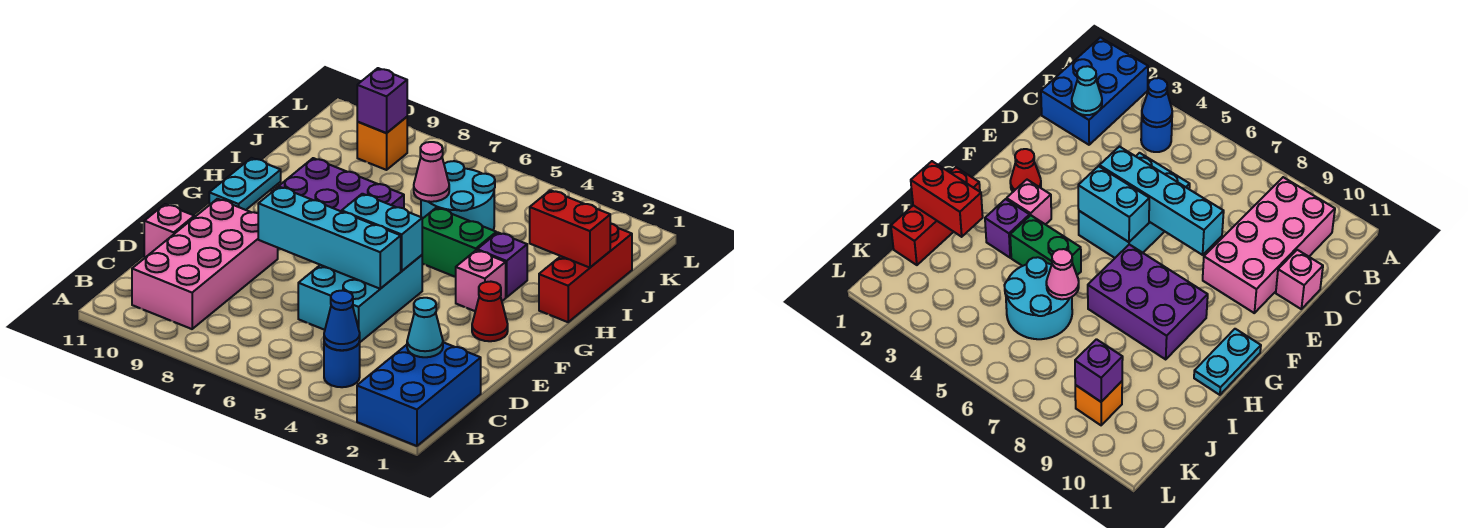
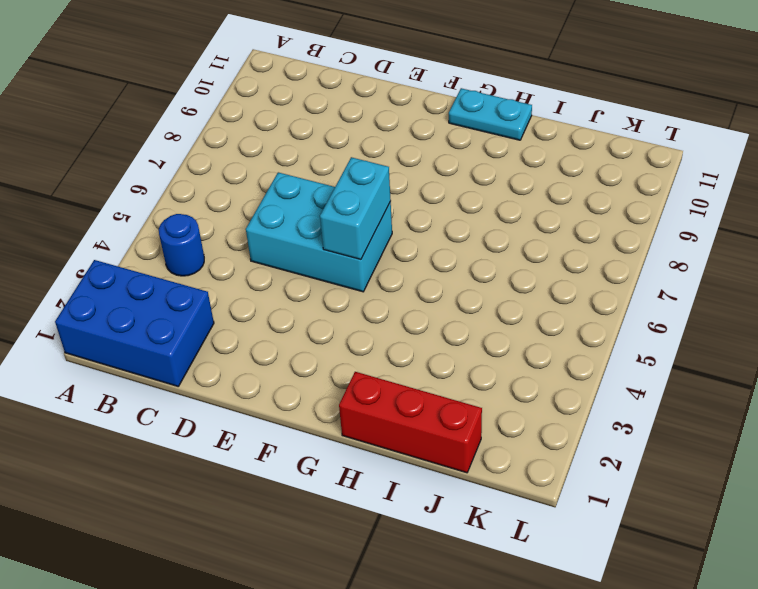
none -> pink brick B9:E10 level 1
none -> pink brick D11 level 1
none -> red cone F2 level 1

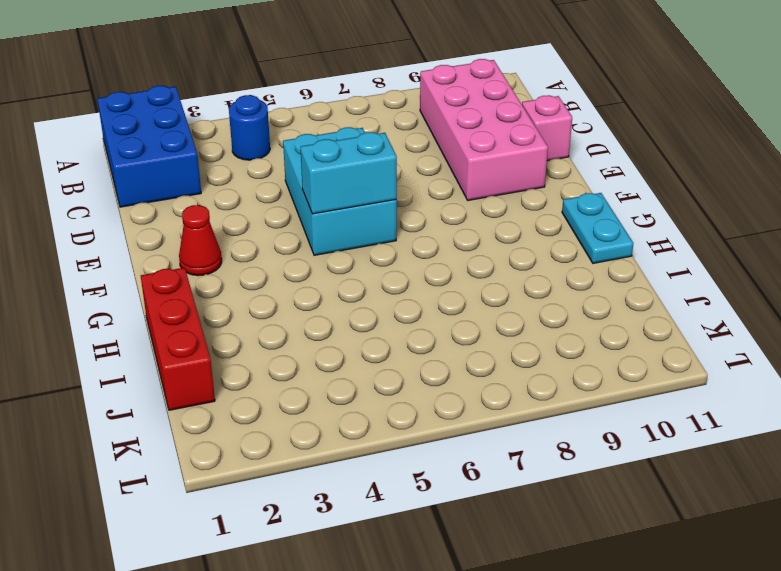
none -> pink brick G3 level 1
none -> purple brick G7:H9 level 1
none -> purple brick H3 level 1

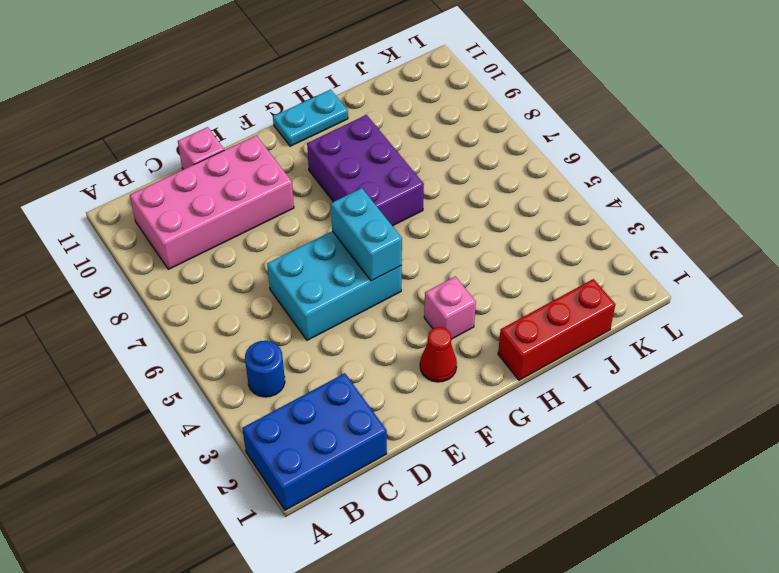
none -> purple brick H3 level 1
none -> green brick H4:H5 level 1
none -> cyan round brick I5:J6 level 1

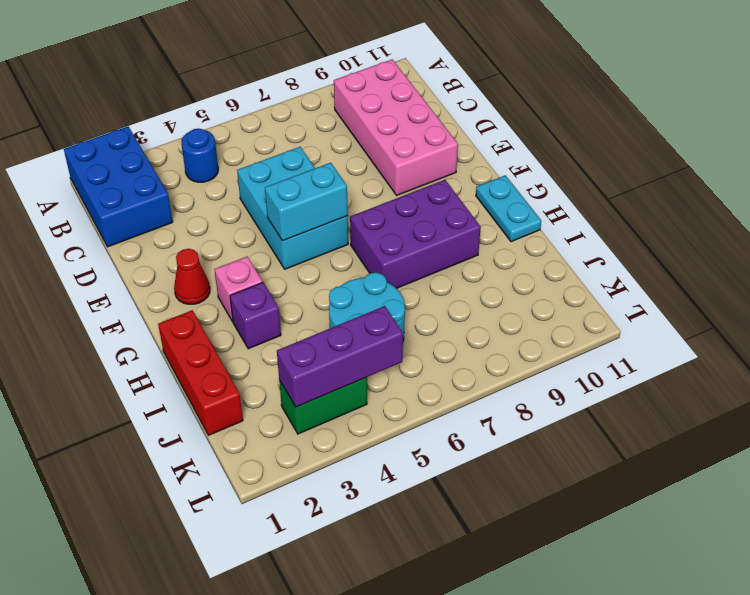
green brick K3:K4 level 1 -> green brick H4:H5 level 1
purple brick K3:K5 level 2 -> none
none -> pink brick D11 level 1
none -> orange brick K9 level 1
none -> blue cone B4 level 2

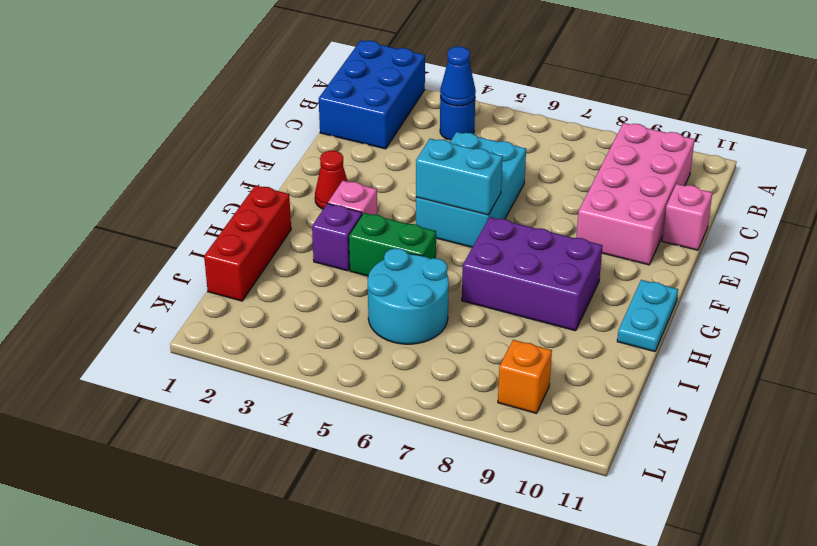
none -> cyan cone C2 level 2
none -> cyan brick E5:E8 level 2
none -> red brick I1:I2 level 2

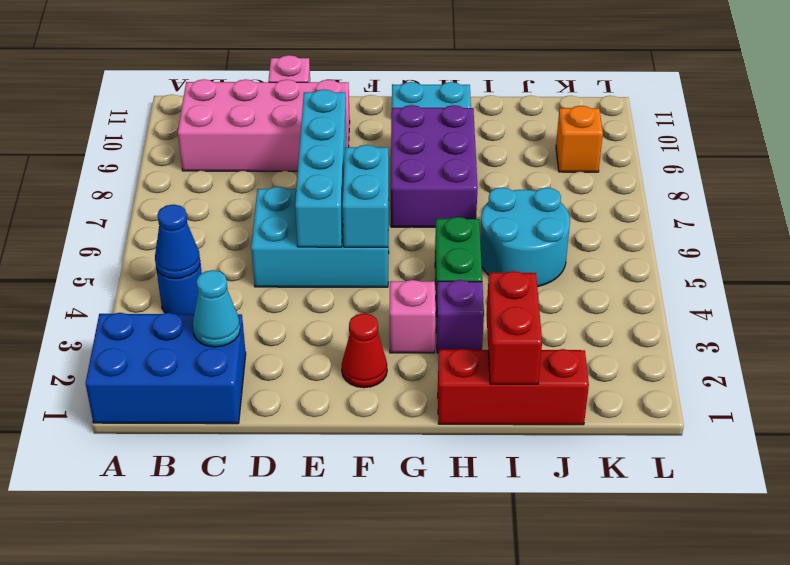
none -> pink cone I6 level 2
none -> purple brick K9 level 2

